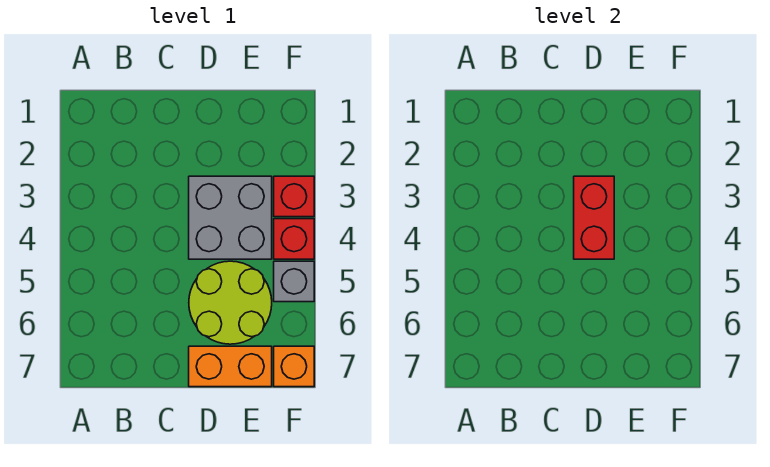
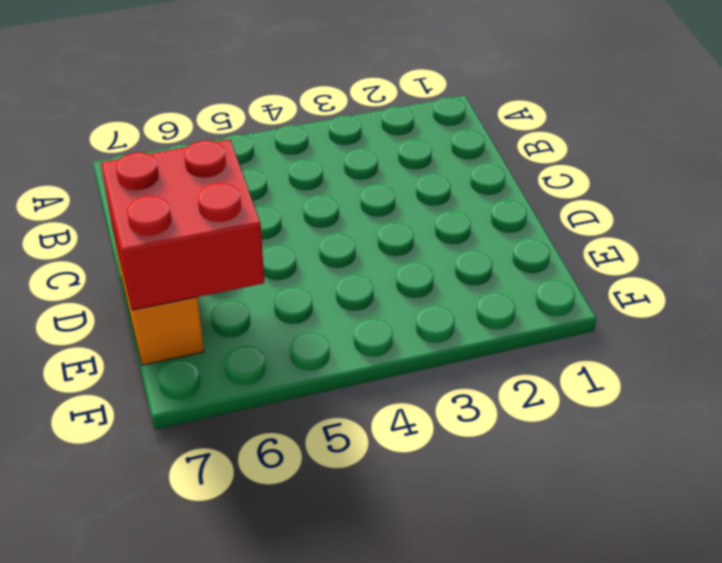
red brick D6:E7 level 2 -> none
none -> grey brick D3:E4 level 1
none -> lime round brick D5:E6 level 1

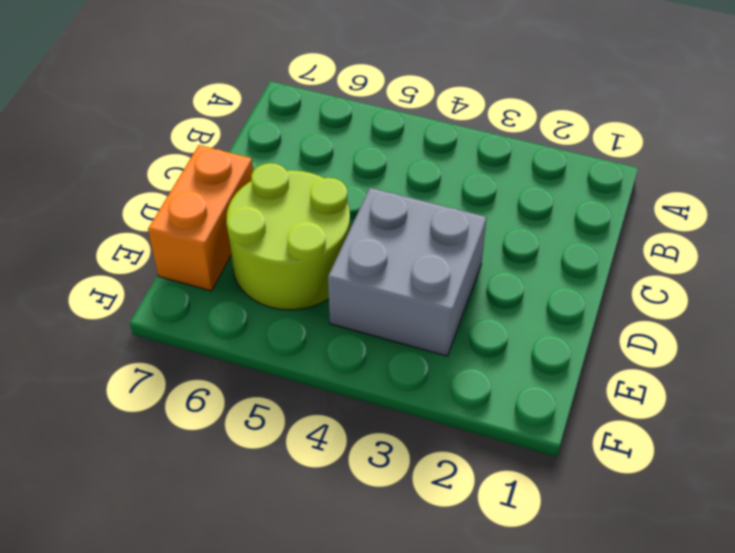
none -> red brick F3 level 1
none -> red brick F4 level 1

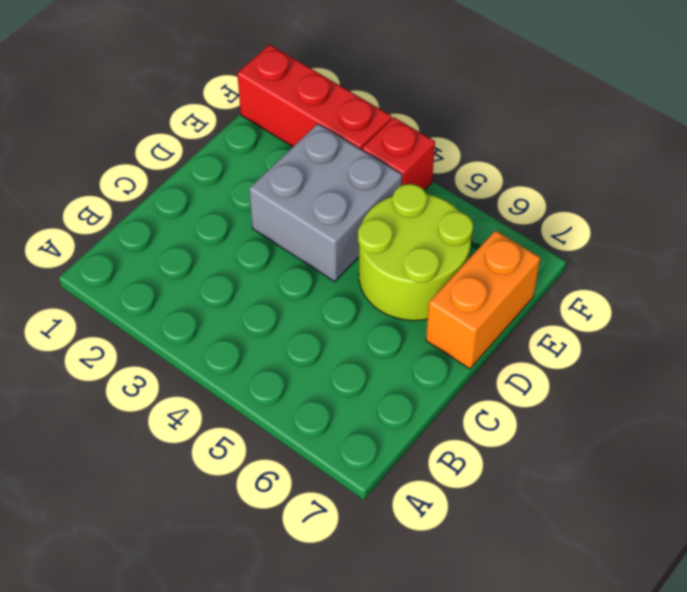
red brick F1:F3 level 1 -> red brick F3 level 1
none -> grey brick F5 level 1
none -> orange brick F7 level 1

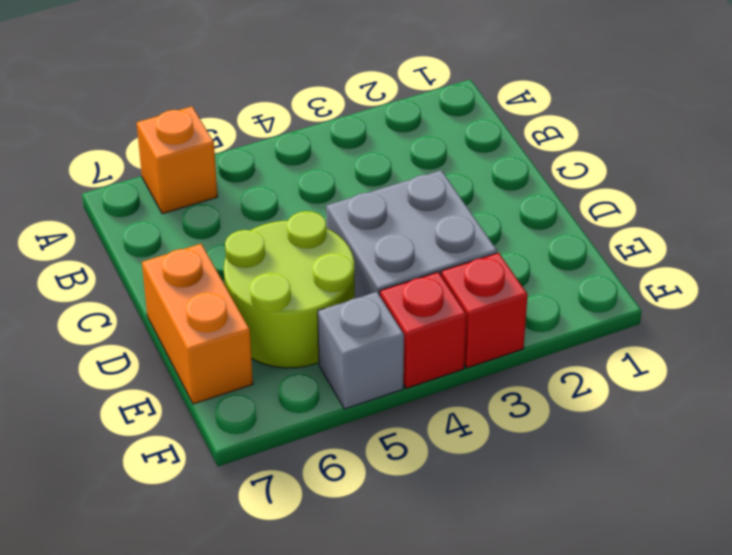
orange brick A6 level 1 -> orange brick F7 level 1
none -> red brick D3:D4 level 2

